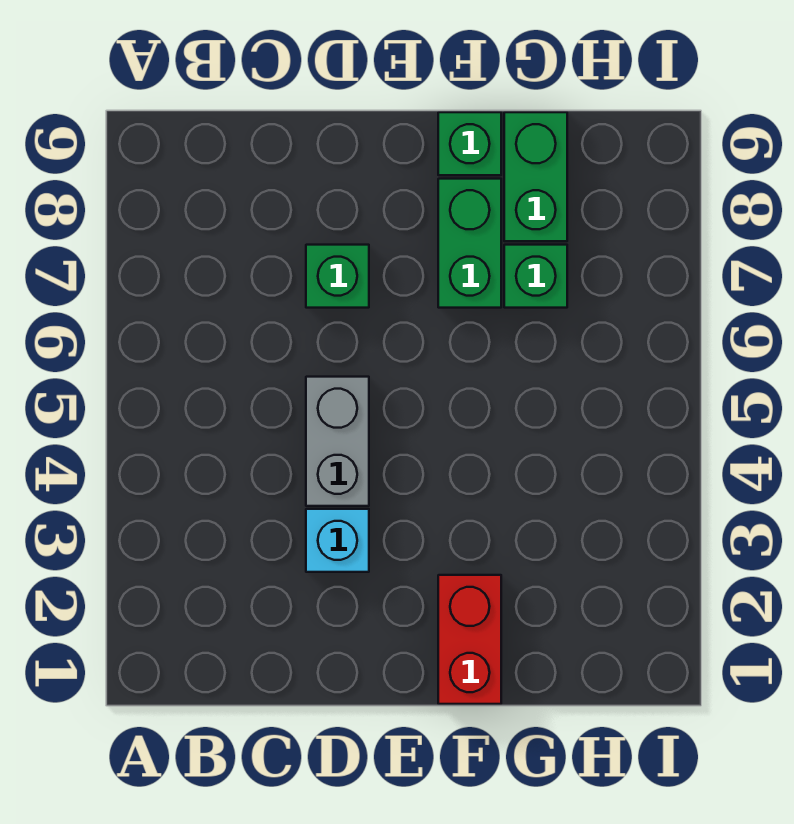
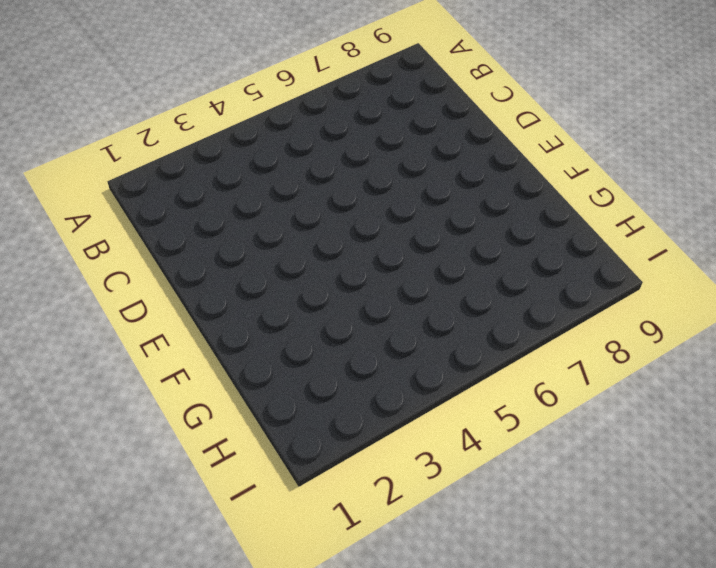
none -> cyan brick D3 level 1
none -> grey brick D4:D5 level 1

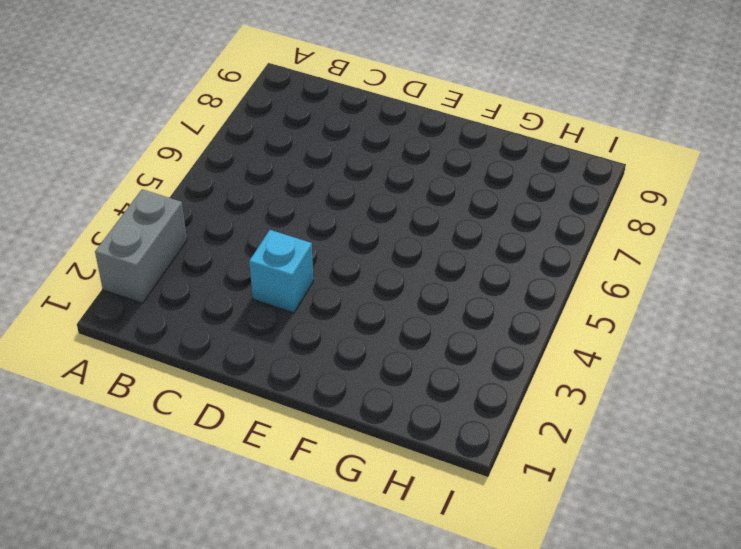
grey brick A2:A3 level 1 -> grey brick D4:D5 level 1
none -> green brick D7 level 1
none -> red brick F1:F2 level 1

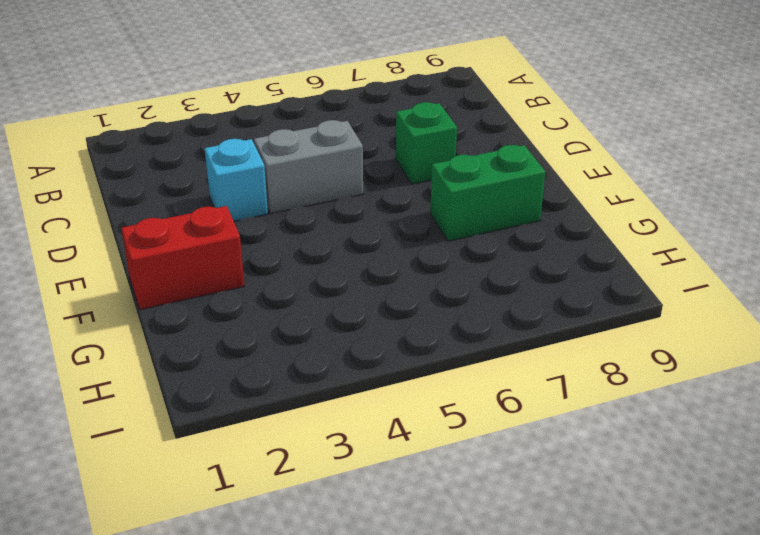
none -> green brick F9 level 1
none -> green brick G7 level 1

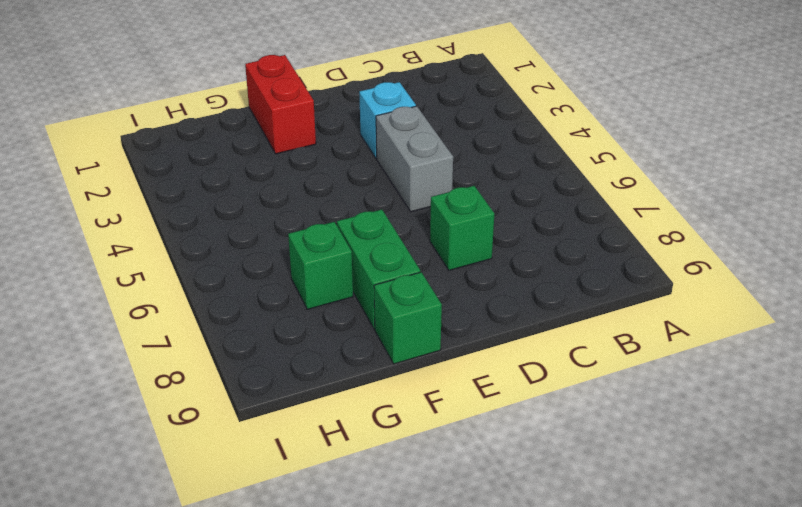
none -> green brick G8:G9 level 1

